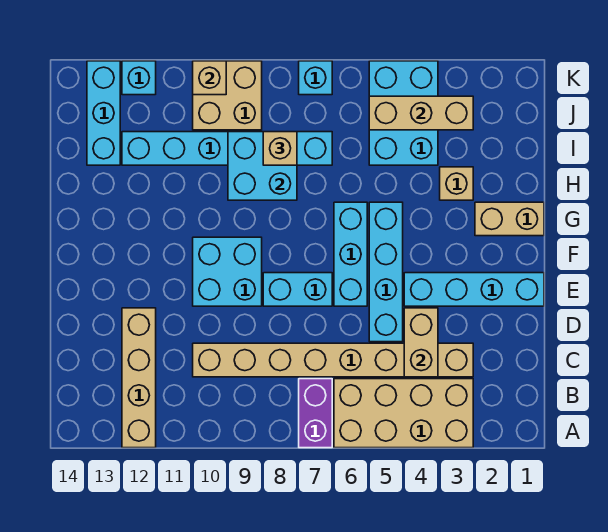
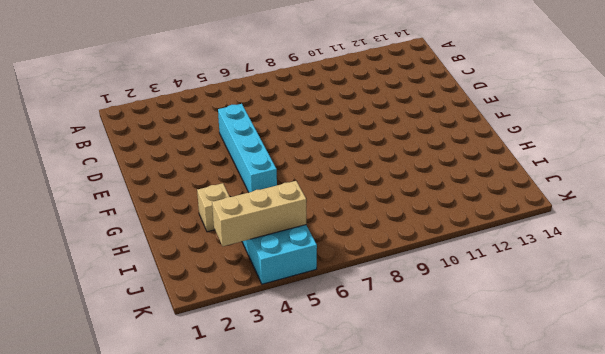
none -> tan brick A3:B6 level 1
none -> purple brick A7:B7 level 1
none -> tan brick A12:D12 level 1

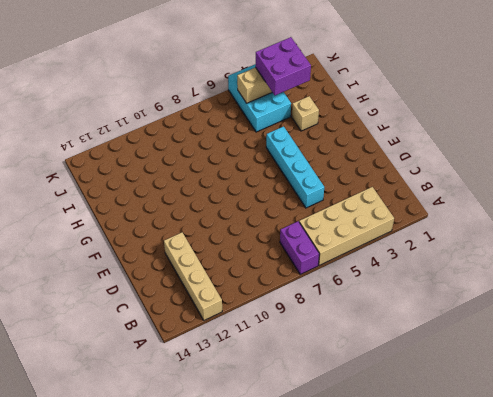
purple brick I3:J4 level 3 -> none
none -> tan brick C3:C10 level 1
none -> cyan brick E1:E4 level 1
none -> cyan brick E6:G6 level 1

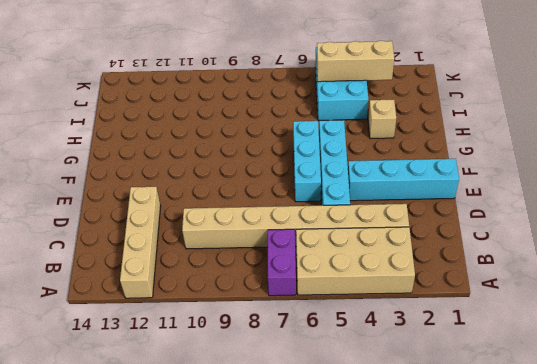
none -> cyan brick E7:E8 level 1
none -> cyan brick E9:F10 level 1
none -> tan brick G1:G2 level 1

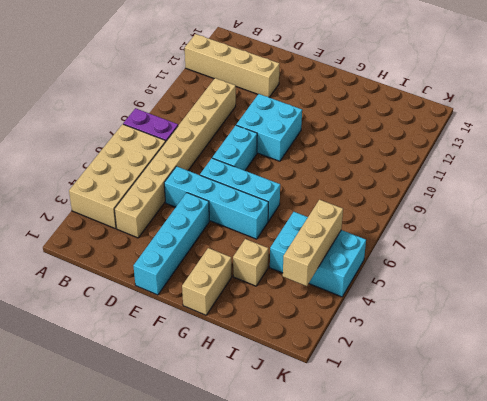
none -> cyan brick I7:I12 level 1
none -> cyan brick I13:K13 level 1
none -> tan brick J9:K10 level 1

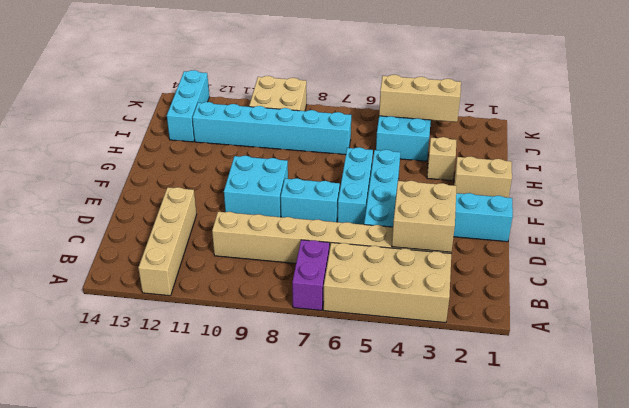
tan brick C3:D4 level 2 -> tan brick C4:D4 level 2
none -> cyan brick K7 level 1
none -> cyan brick K12 level 1
none -> cyan brick H8:I9 level 2

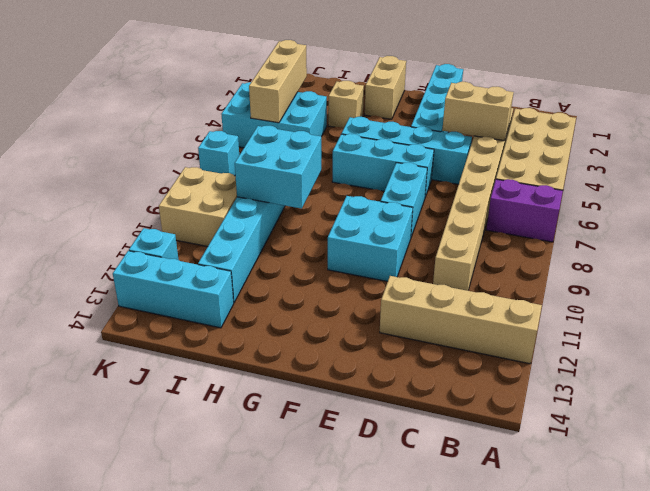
none -> tan brick K10 level 2
none -> tan brick I8 level 3

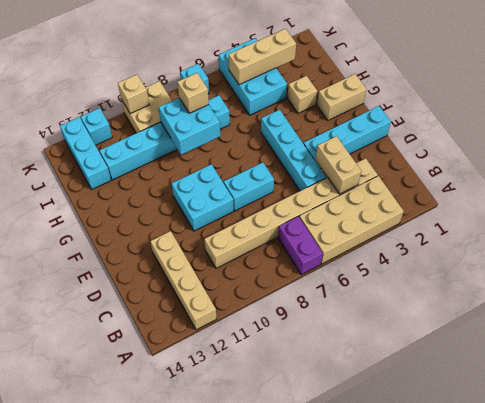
none -> cyan brick E6:G6 level 1

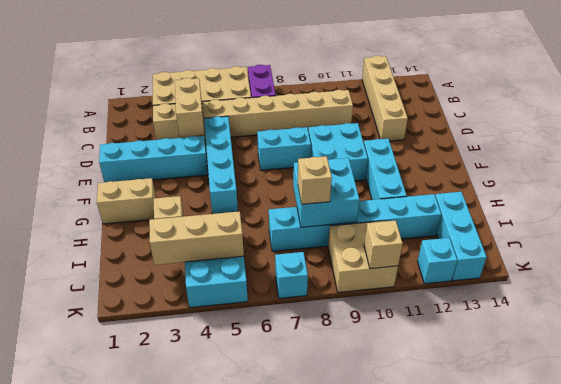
cyan brick F11:H11 level 1 -> cyan brick E6:G6 level 1

